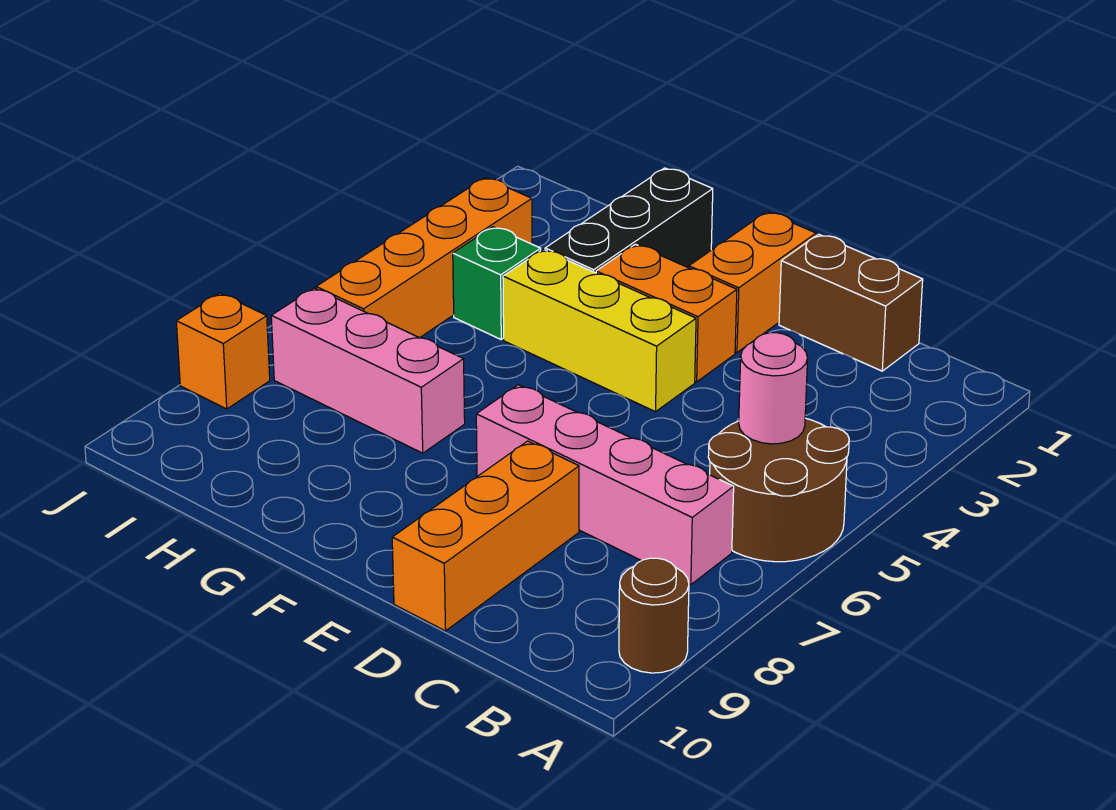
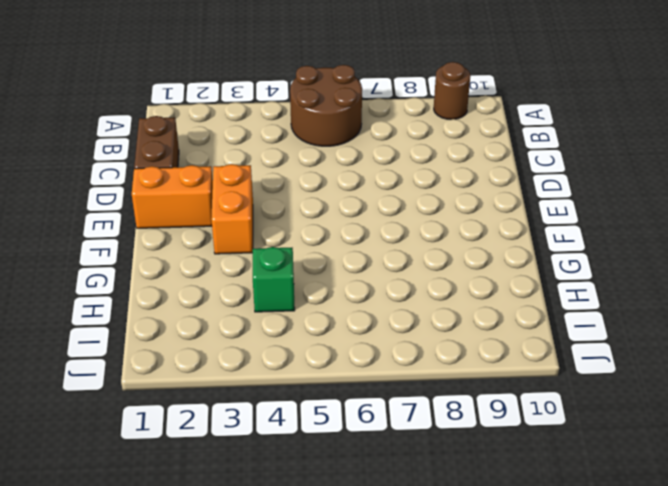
none -> pink brick B7:E7 level 1
none -> orange brick D8:D10 level 1
none -> yellow brick E4:G4 level 1

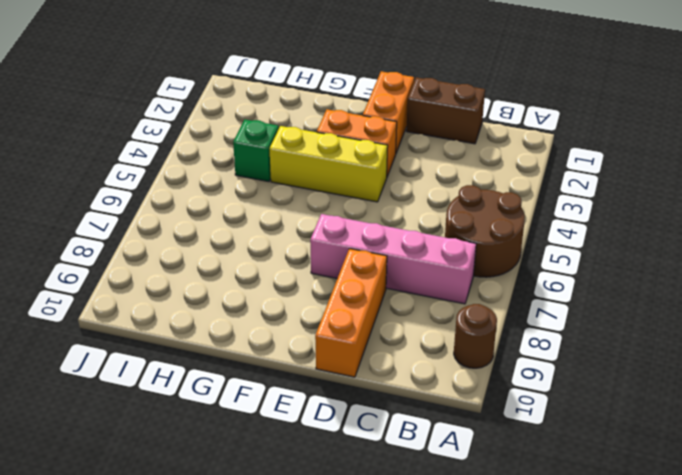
none -> black brick G1:G3 level 1
none -> pink brick G7:I7 level 1
none -> orange brick I3:I6 level 1

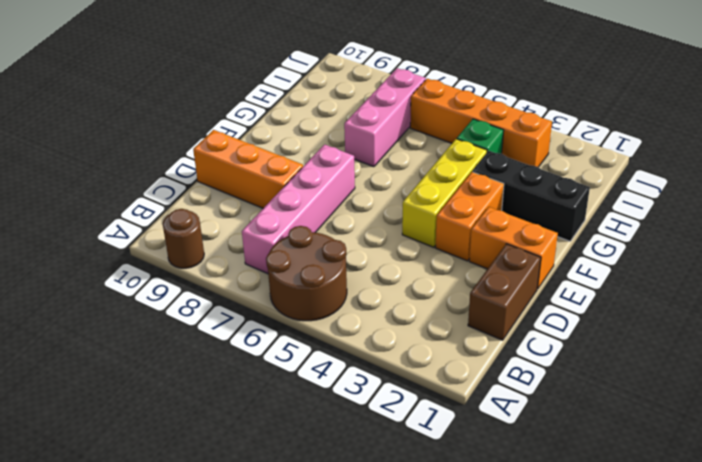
none -> orange brick J8 level 1
none -> pink round brick B5 level 2

